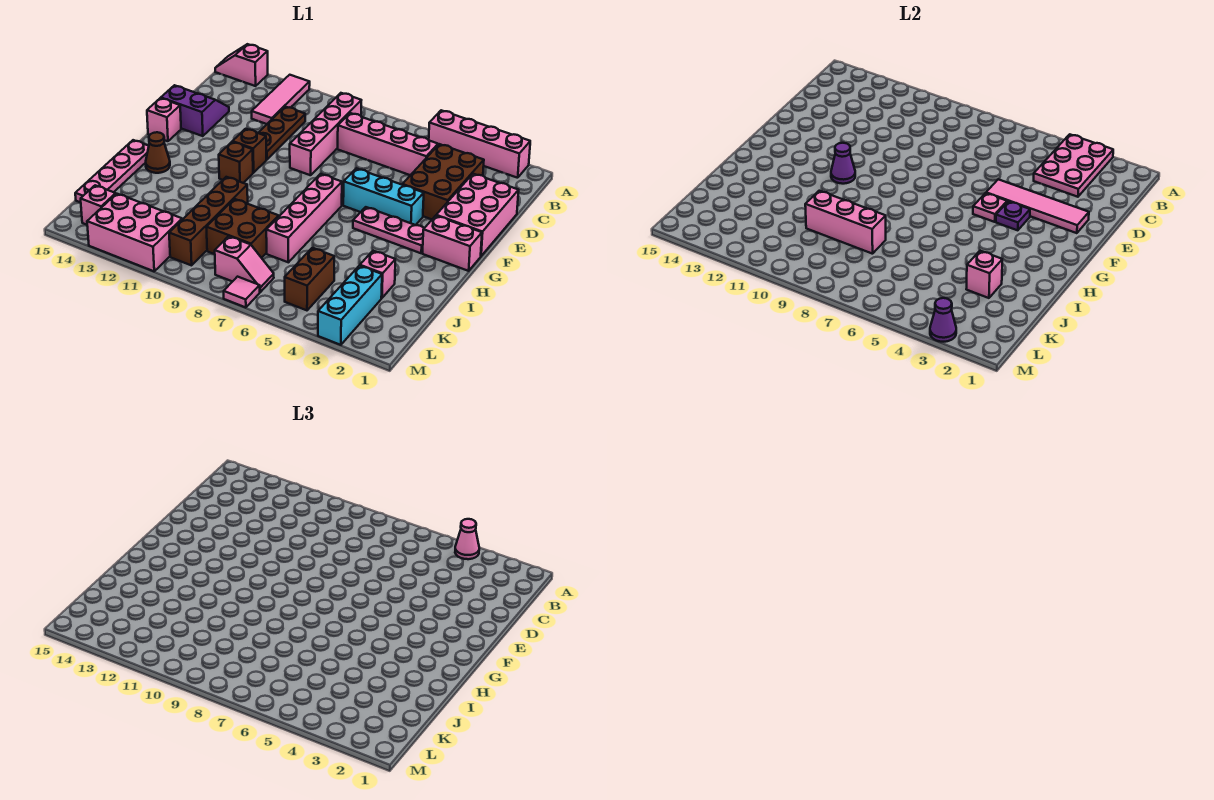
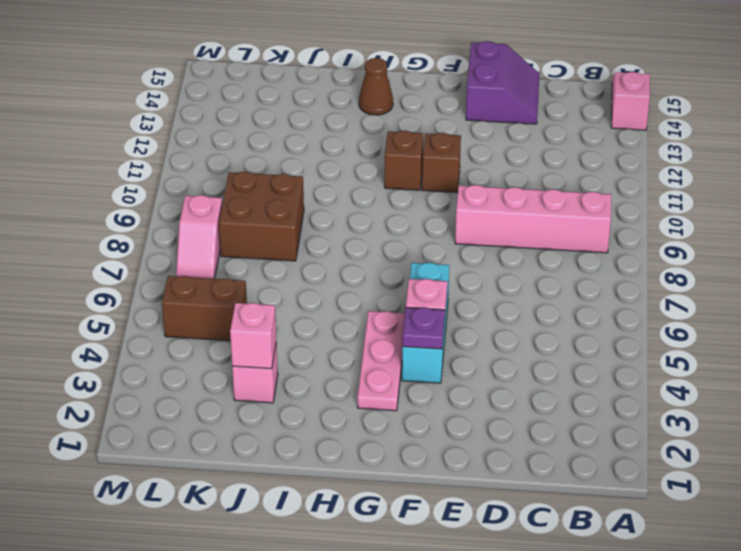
none -> pink brick A2:A5 level 1
none -> pink tile A12:C12 level 1
none -> brown brick C3:E4 level 1
none -> pink brick C5:C8 level 1

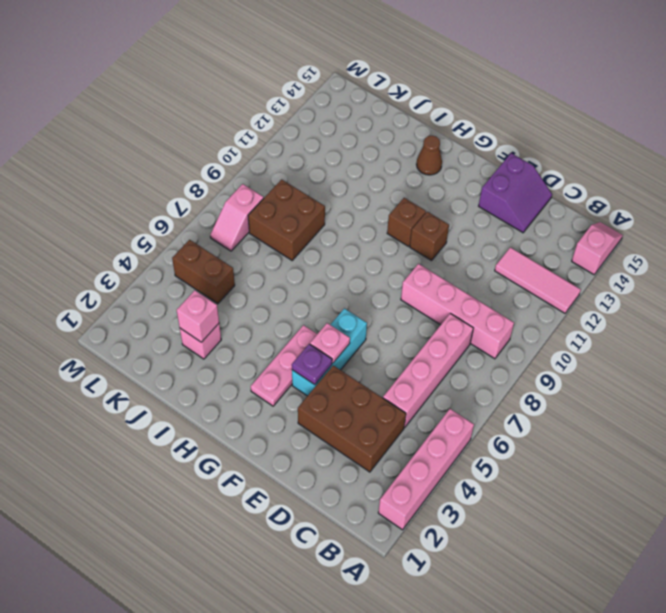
none -> brown plate C11:E11 level 1
none -> pink brick D1:F2 level 1
none -> pink brick F15 level 1
none -> pink brick G1:G2 level 1

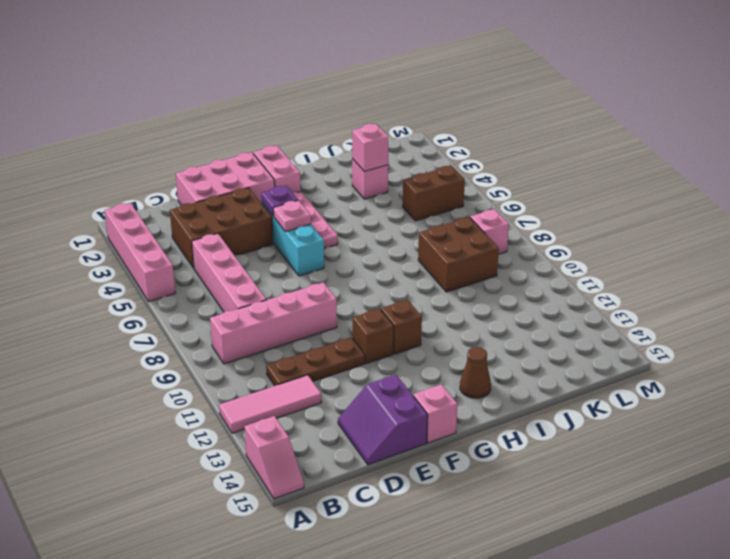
none -> pink brick G7:J7 level 1
none -> pink plate H15:K15 level 1
none -> brown brick I10:L10 level 1
none -> cyan brick K3:M3 level 1

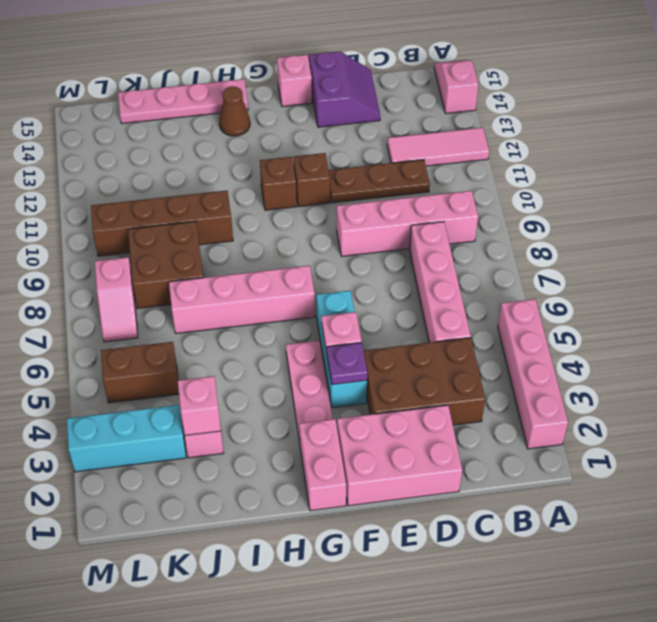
none -> pink brick L11:M13 level 1
none -> pink brick L14 level 1
none -> pink tile M7 level 1
none -> pink plate A3:C4 level 2

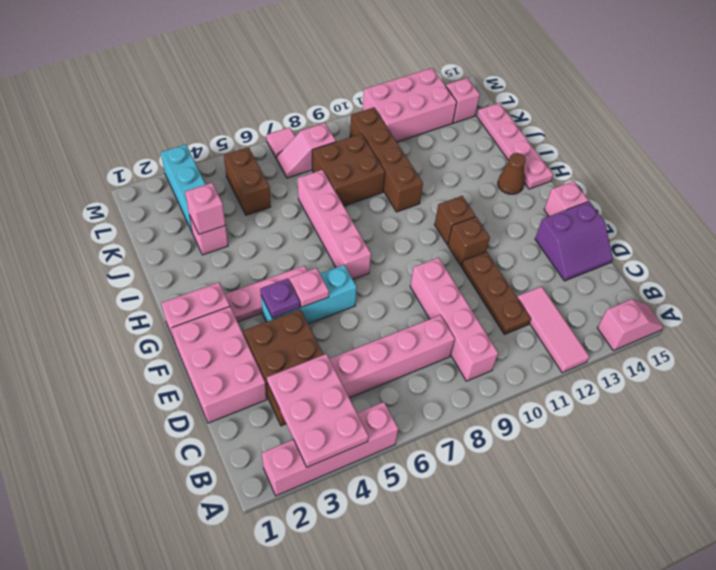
none -> pink tile E2:E5 level 2
none -> purple cone G11 level 2
none -> pink brick J8:J10 level 2
none -> purple cone M3 level 2

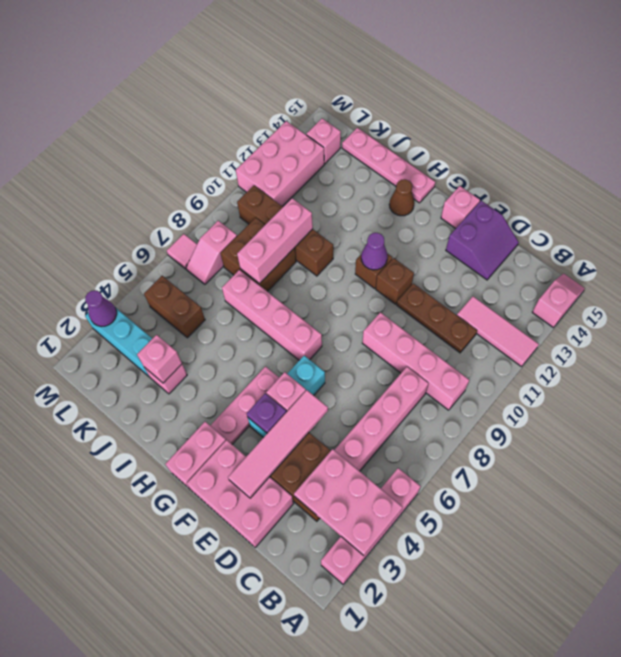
none -> pink cone A4 level 3

